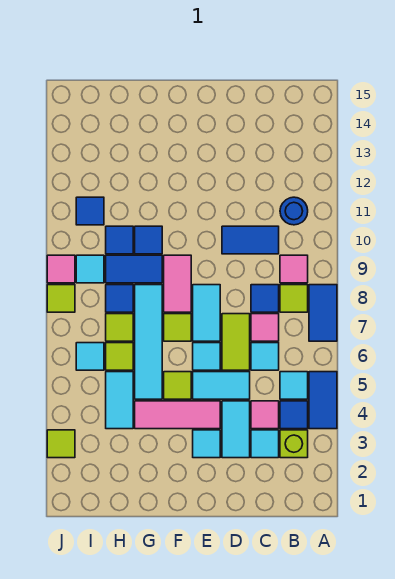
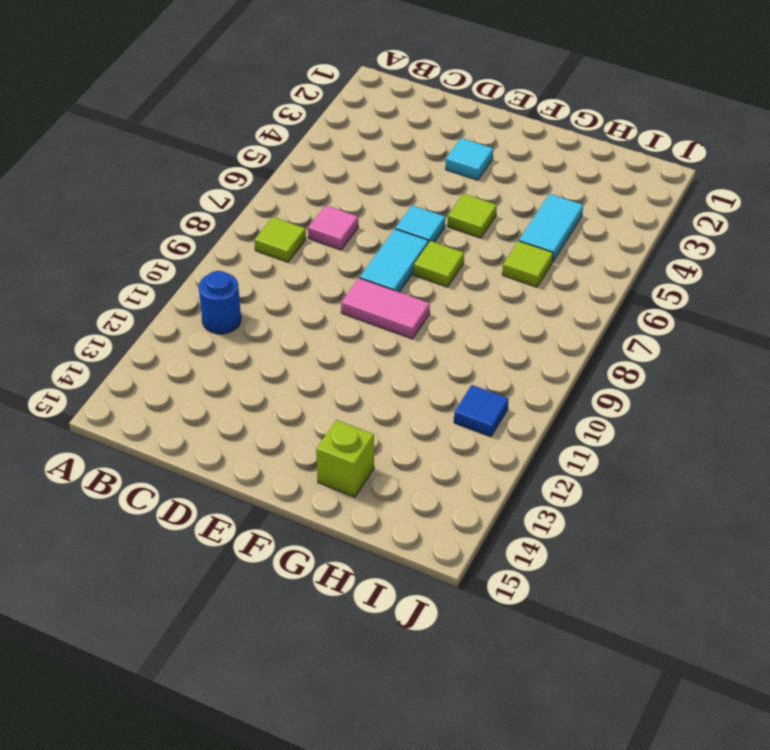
pink tile E9:F9 level 1 -> pink tile F8:F9 level 1
lime brick G14 level 1 -> lime brick B3 level 1
none -> blue tile A4:A5 level 1
none -> blue tile A7:A8 level 1
none -> blue tile B4 level 1
none -> cyan tile B5 level 1

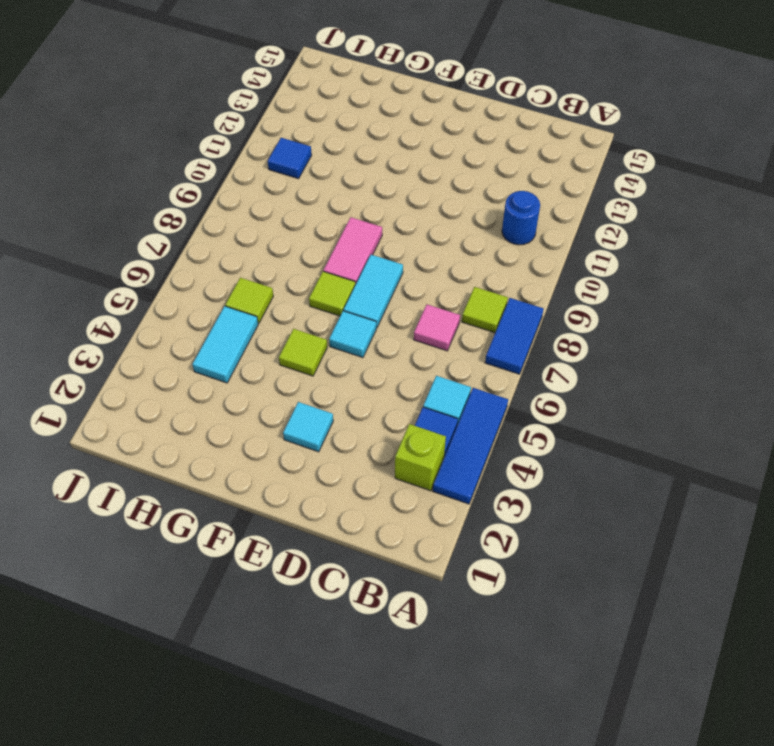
blue tile A3:A5 level 1 -> blue tile A4:A5 level 1
none -> pink tile B9 level 1
none -> cyan tile C3 level 1
none -> pink tile C4 level 1
none -> cyan tile C6 level 1

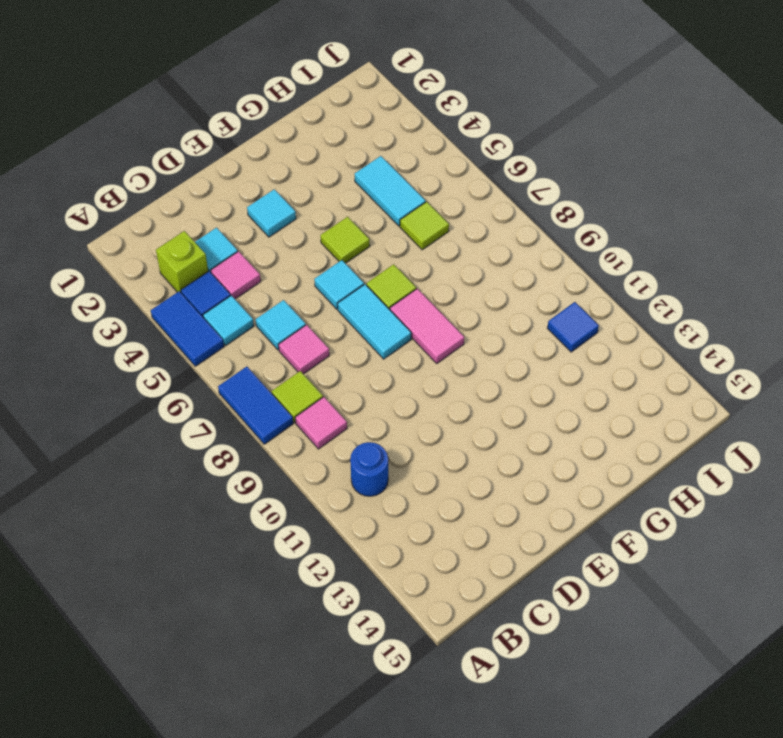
none -> blue tile C8 level 1
none -> blue tile C10:D10 level 1
none -> cyan tile D3:D4 level 1
none -> cyan tile D5:E5 level 1

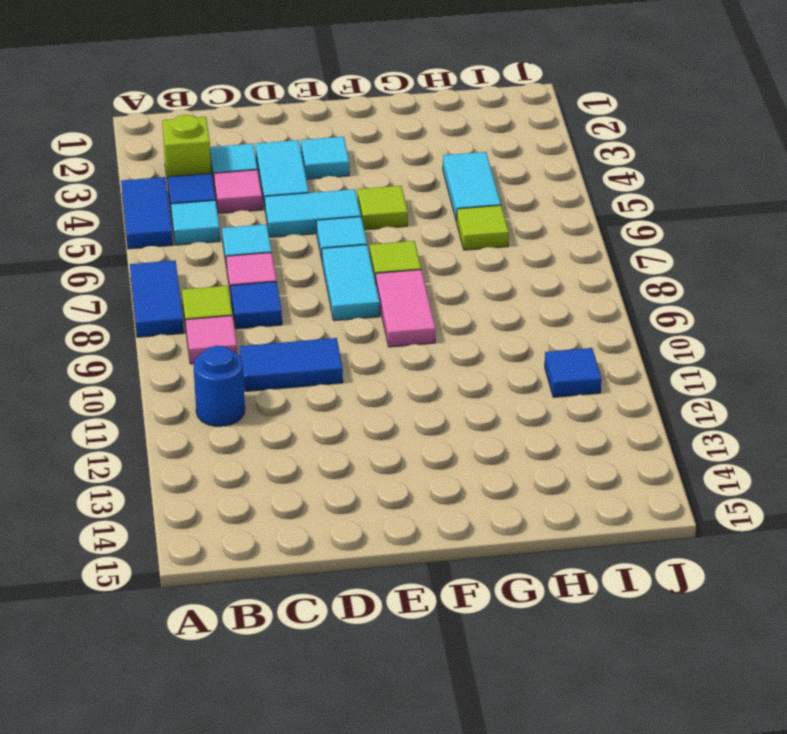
none -> lime tile D6:D7 level 1
none -> pink tile E4:G4 level 1
none -> cyan tile G5:G8 level 1
none -> blue tile G9:H9 level 1

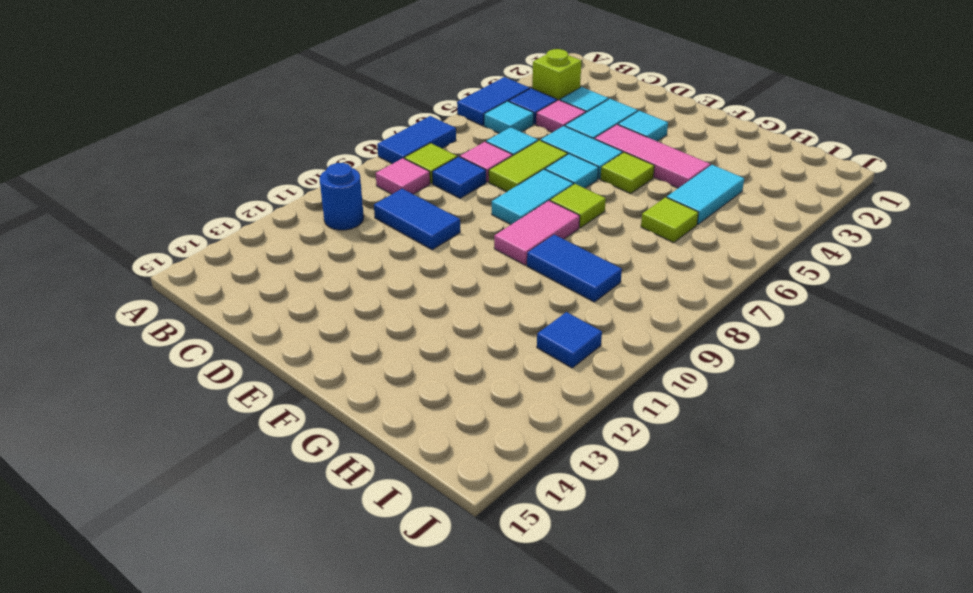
none -> cyan tile G5:G8 level 1
none -> blue tile G10 level 1
none -> lime tile H7 level 1
none -> blue tile H8 level 1

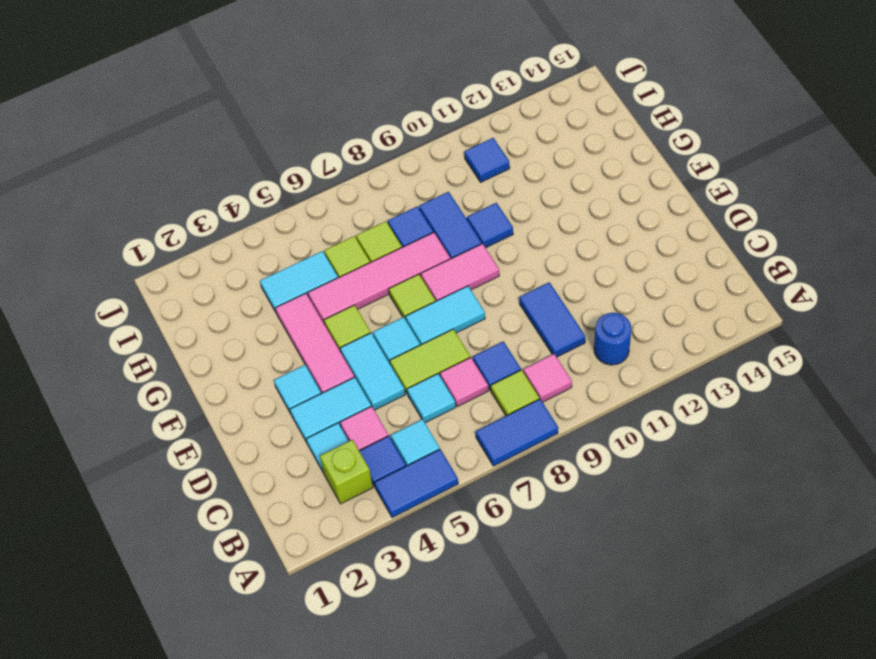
pink tile G5:G8 level 1 -> cyan tile G5:G8 level 1
none -> blue tile H10 level 1
none -> cyan tile I6 level 1
none -> cyan tile I9 level 1
none -> lime tile J3 level 1

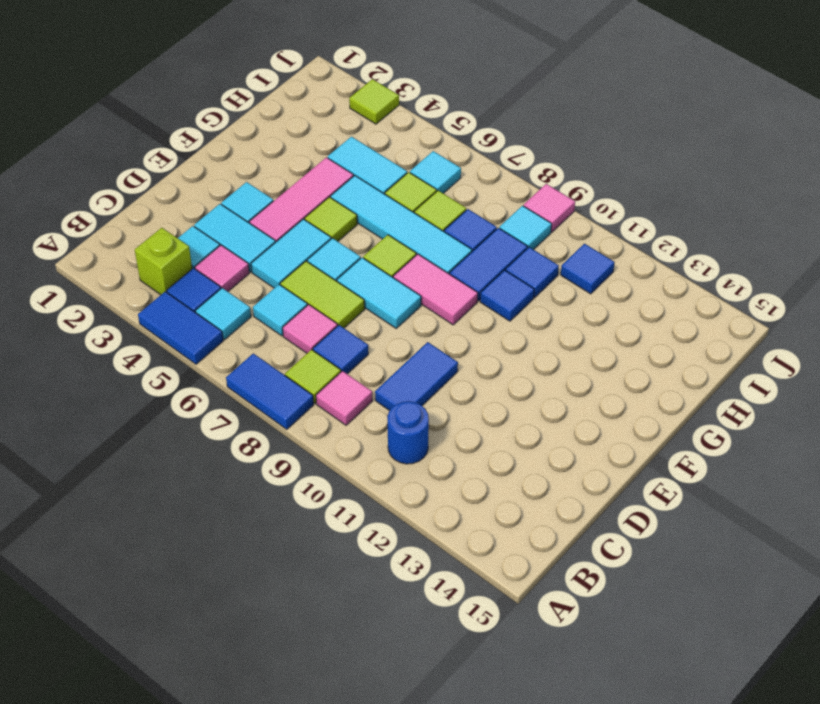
none -> lime tile J8 level 1

